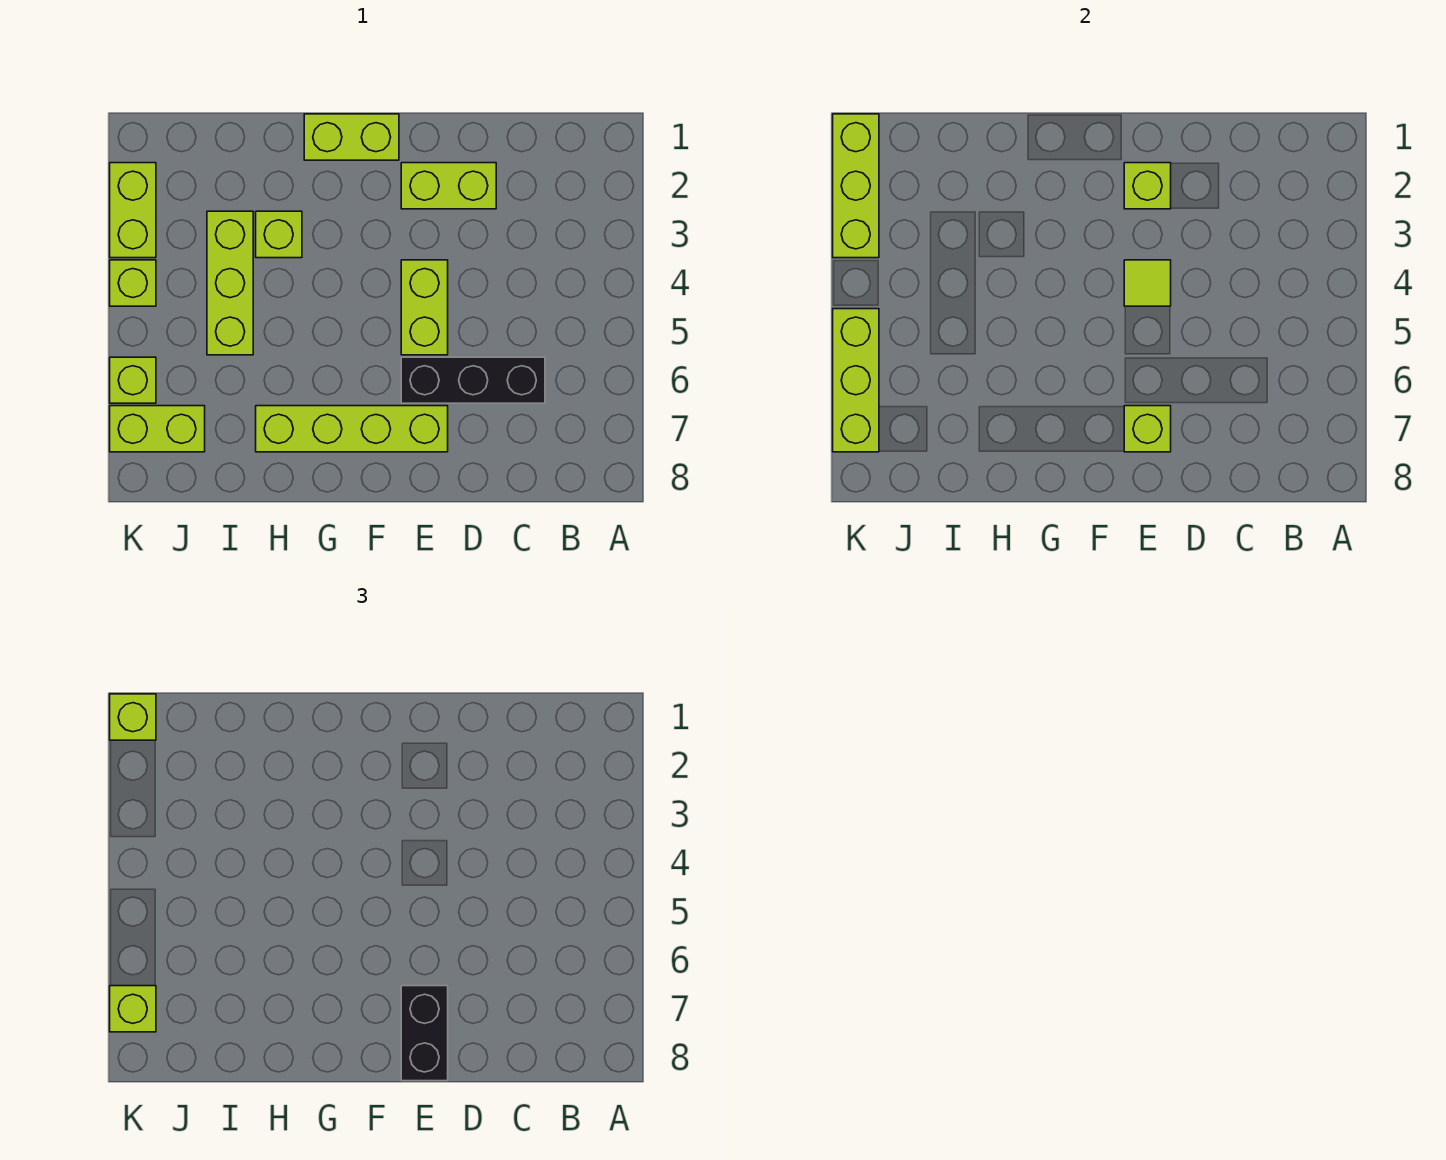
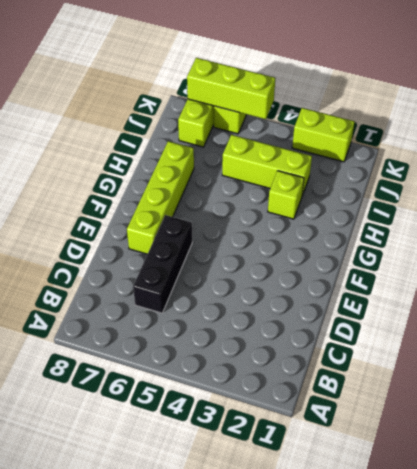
none -> lime brick D2:E2 level 1
none -> lime brick E4:E5 level 1
none -> lime brick F1:G1 level 1

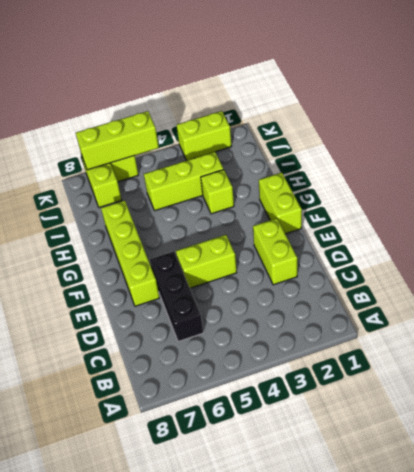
none -> lime brick K4 level 1
none -> lime brick E2 level 2
none -> lime tile E4 level 2

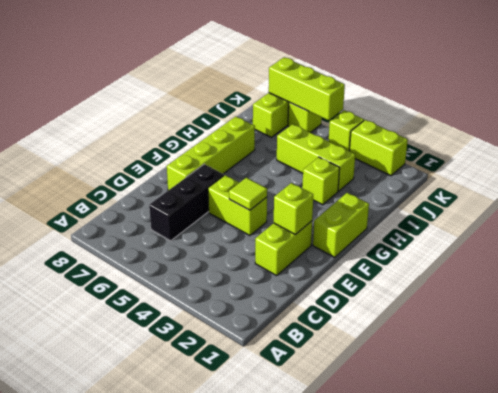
none -> lime brick E7 level 2
none -> lime brick K1:K3 level 2
none -> black brick E7:E8 level 3

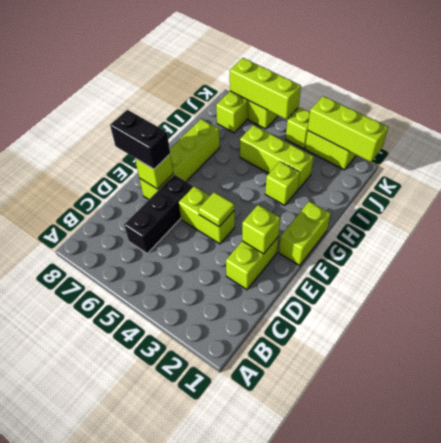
none -> lime brick K1 level 3
none -> lime brick K7 level 3

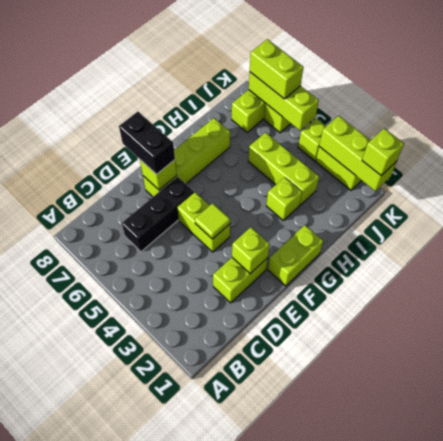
lime brick K6:K7 level 3 -> lime brick K7 level 3

